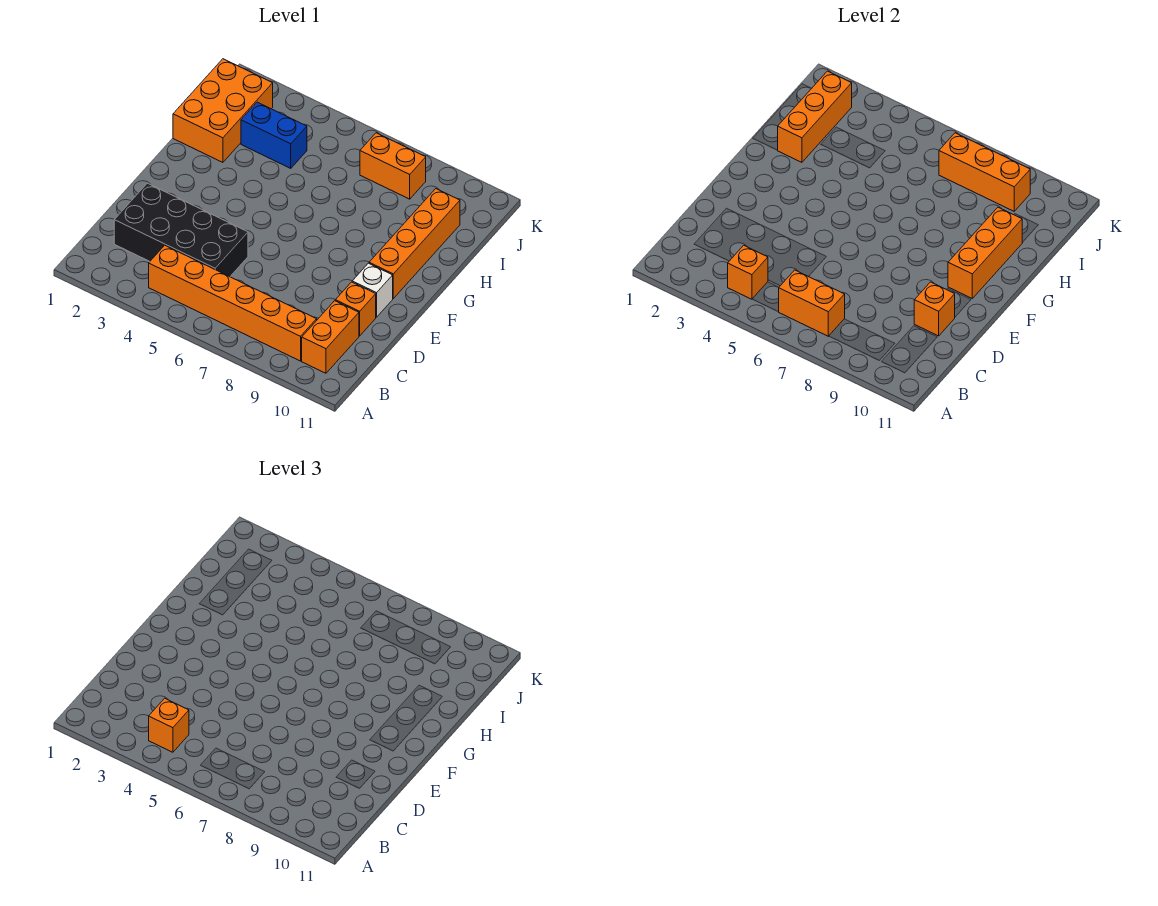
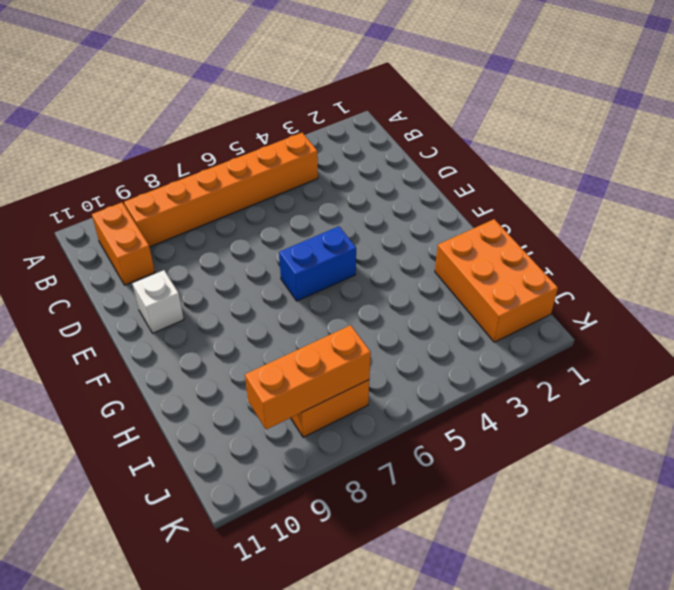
blue brick F5:F6 level 1 -> blue brick I3:I4 level 1
none -> black brick C2:D5 level 1
none -> orange brick D10 level 1
none -> orange brick F10:I10 level 1

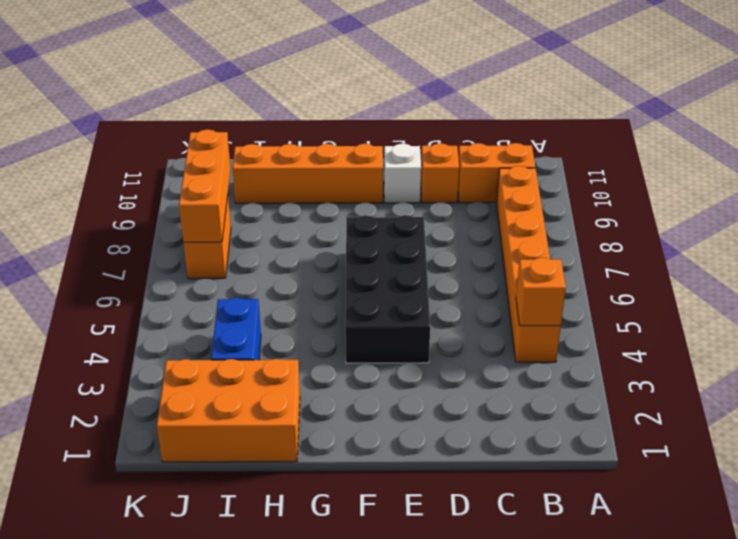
black brick E4:F7 level 1 -> black brick C2:D5 level 1
none -> orange brick B6:B7 level 2
none -> orange brick D10 level 2
none -> orange brick F10:H10 level 2

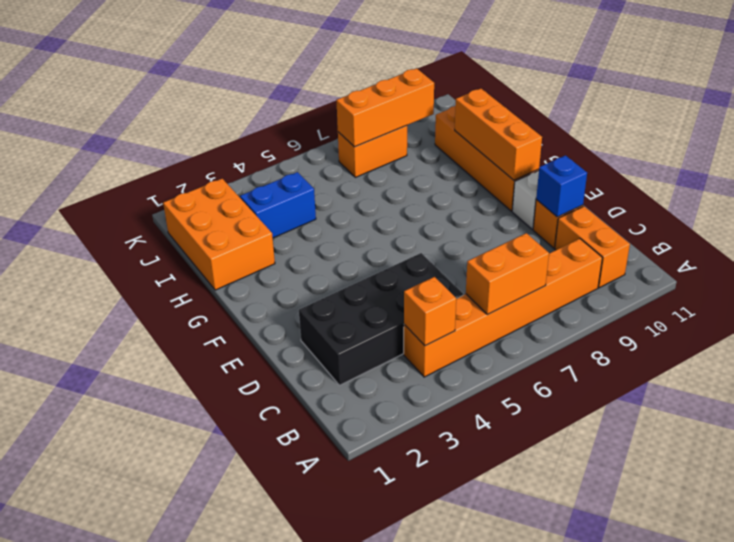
blue brick D10 level 2 -> orange brick D10 level 2
none -> orange brick H2:J2 level 2
none -> orange brick B4 level 3

